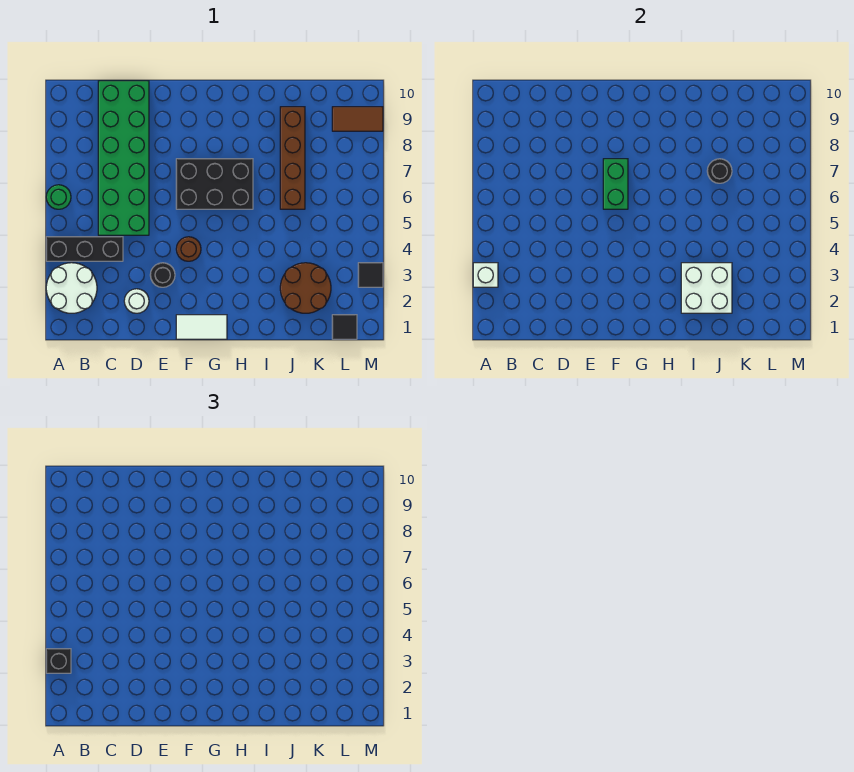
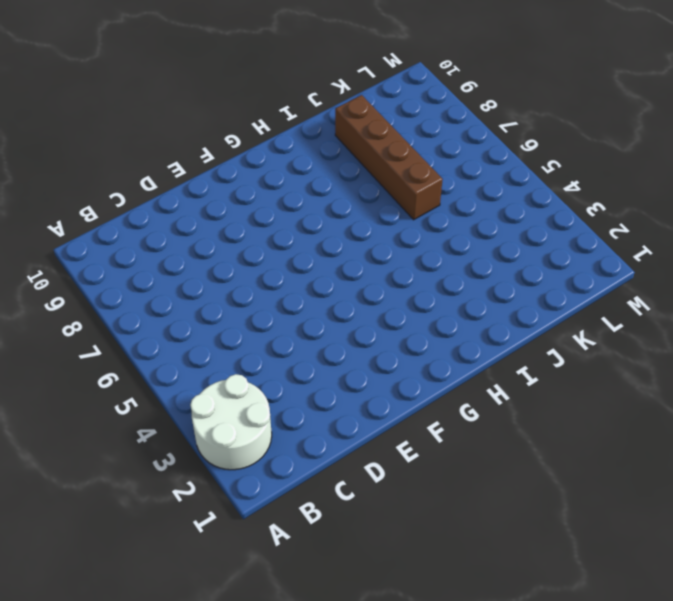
none -> black brick A4:C4 level 1
none -> green round brick A6 level 1
none -> green brick C5:D10 level 1

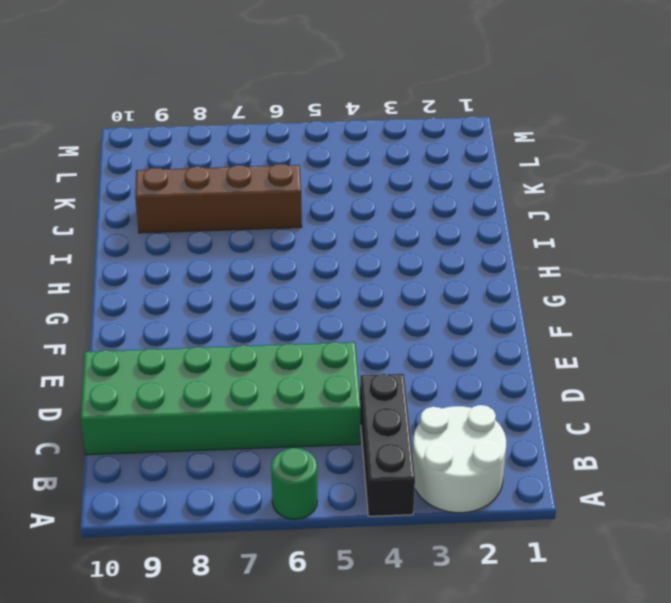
none -> white round brick D2 level 1
none -> black round brick E3 level 1
none -> white tile F1:G1 level 1

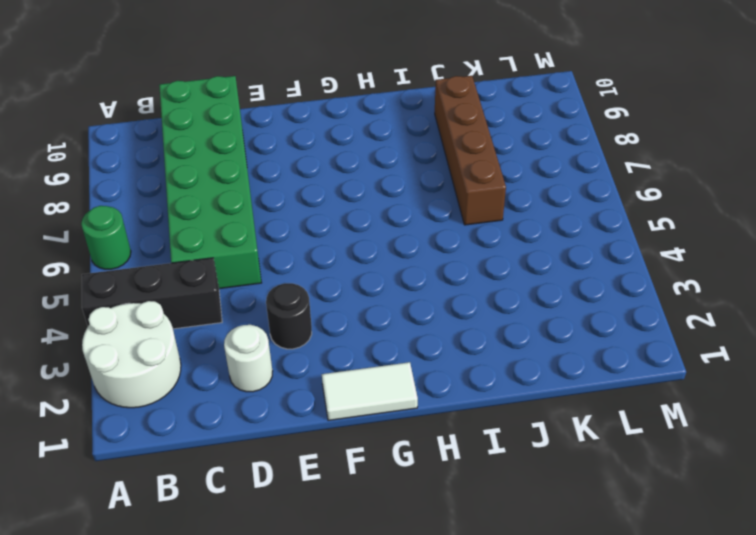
none -> brown round brick F4 level 1
none -> black brick F6:H7 level 1
none -> brown round brick J2:K3 level 1

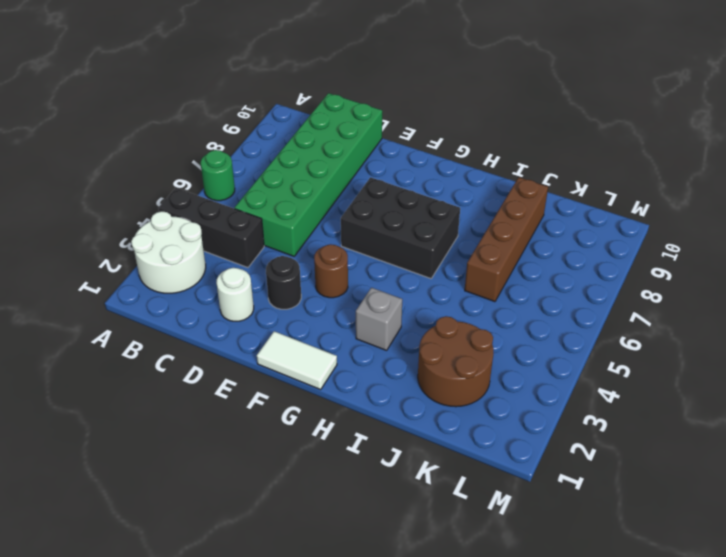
grey brick H3 level 1 -> none
none -> black tile L1 level 1
none -> brown tile L9:M9 level 1
none -> black tile M3 level 1

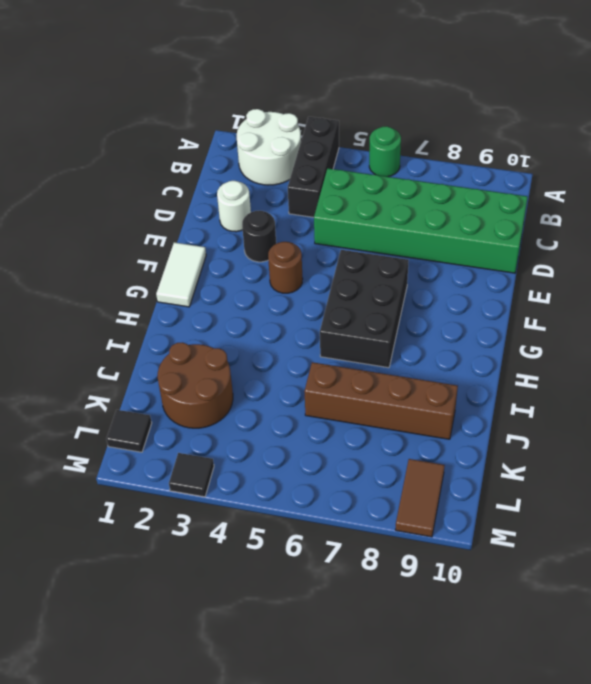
none -> white brick A3 level 2
none -> green brick F6:F7 level 2
none -> white brick I2:J3 level 2

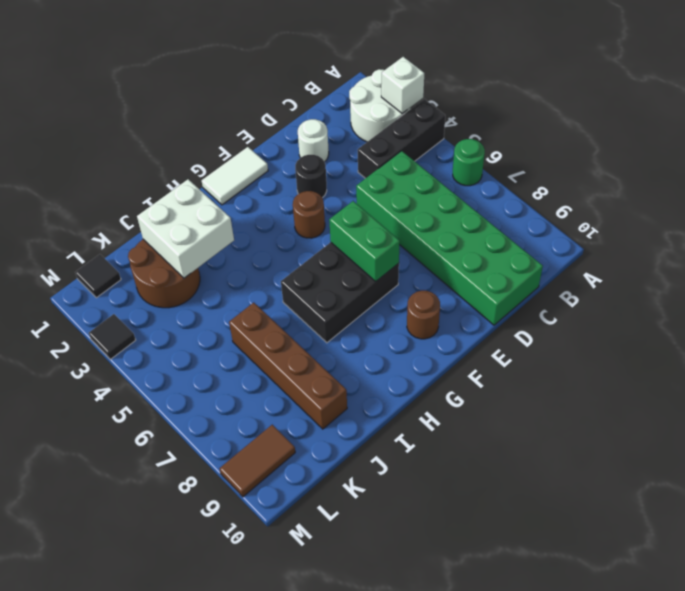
brown round brick F9 level 1 -> none
none -> black round brick J7 level 2
none -> black brick A3 level 3

